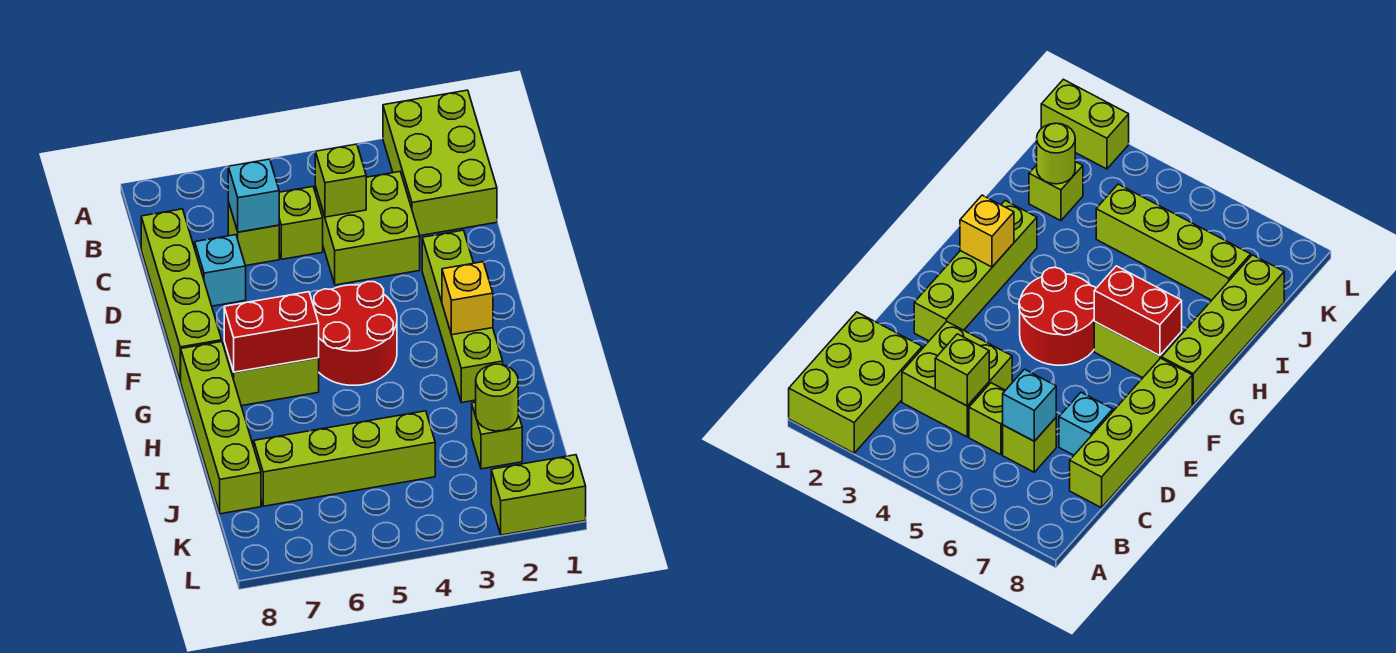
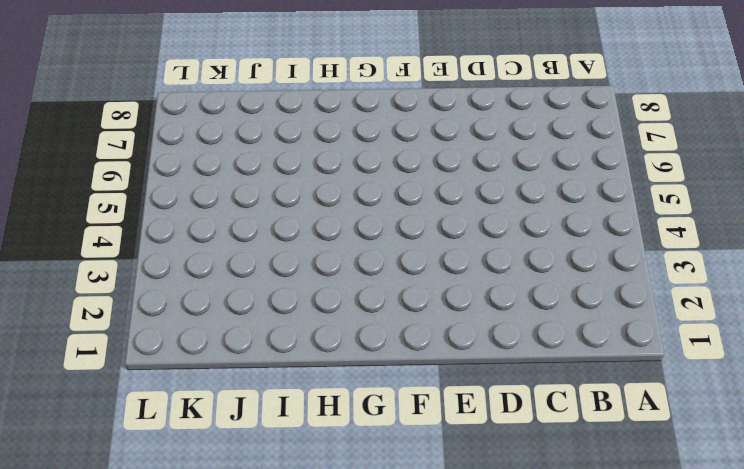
none -> lime brick A1:C2 level 1
none -> lime brick C3:D4 level 1
none -> lime brick C5 level 1

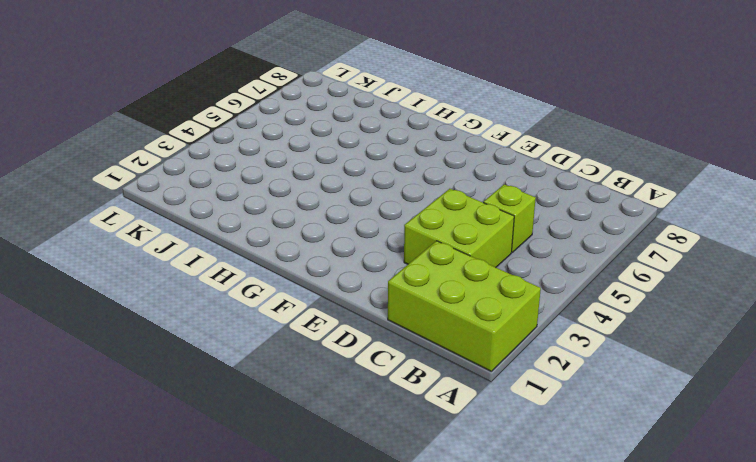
none -> lime brick C6 level 1
none -> lime brick C8:F8 level 1
none -> cyan brick D7 level 1

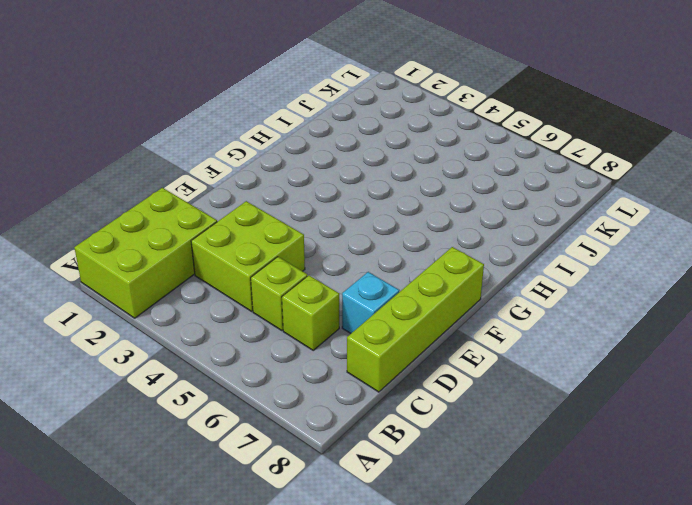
none -> lime brick E2:H2 level 1
none -> red round brick F4:G5 level 1
none -> lime brick G6:G7 level 1

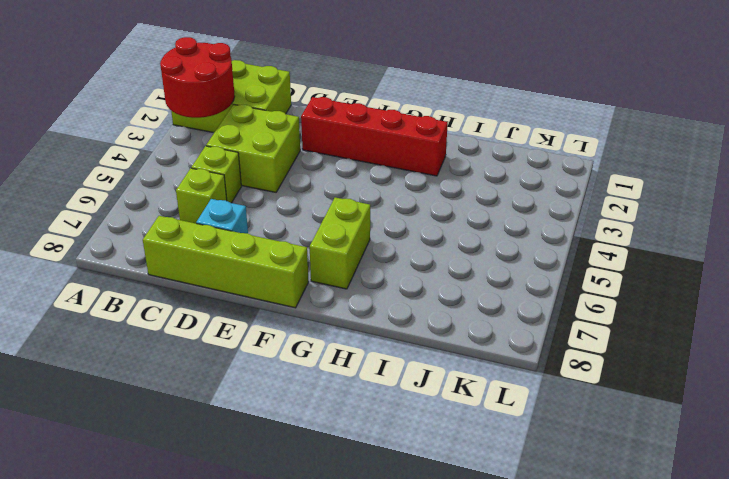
red round brick A2:B3 level 2 -> red round brick F4:G5 level 1
red brick E2:H2 level 1 -> lime brick E2:H2 level 1
none -> lime brick G8:J8 level 1
none -> lime brick J2 level 1
none -> lime brick J4:J7 level 1

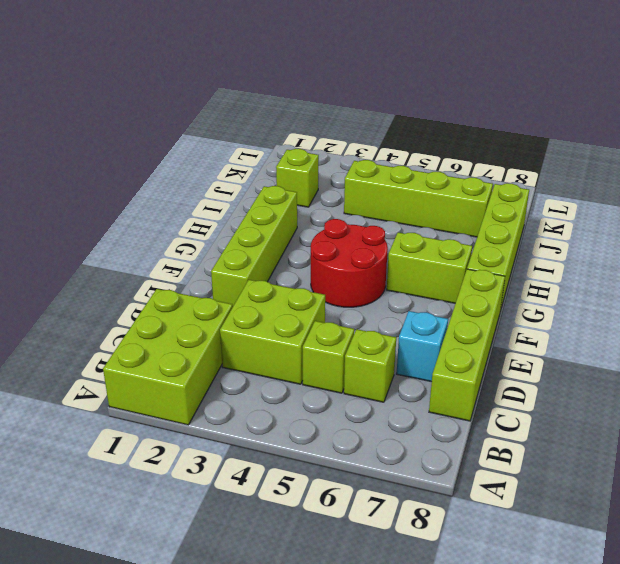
none -> lime brick L1:L2 level 1
none -> lime brick C4 level 2
none -> cyan brick C6 level 2

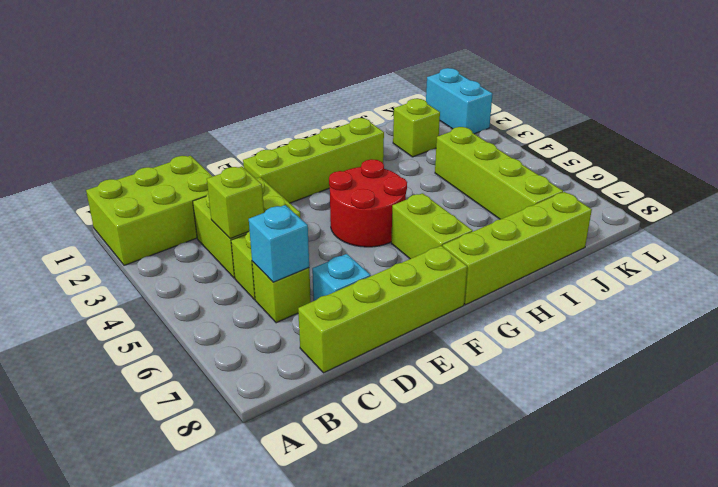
cyan brick L1:L2 level 1 -> lime brick L1:L2 level 1
none -> yellow brick G2 level 2
none -> red brick G6:G7 level 2
none -> lime round brick J2 level 2

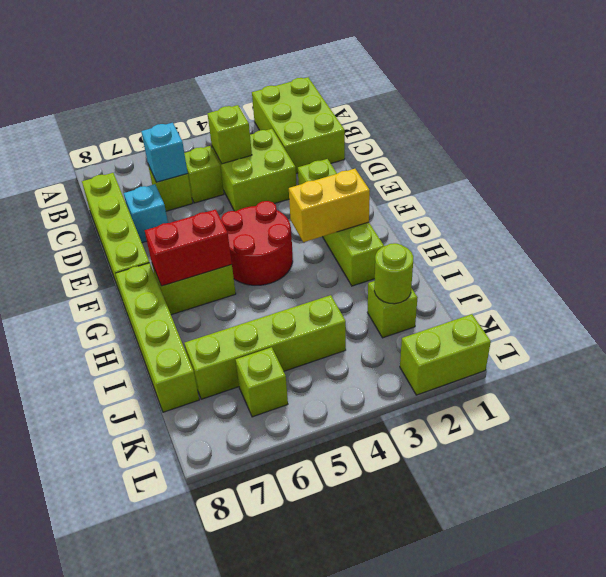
yellow brick G2:G3 level 2 -> yellow brick G2 level 2
lime brick K6 level 1 -> none

